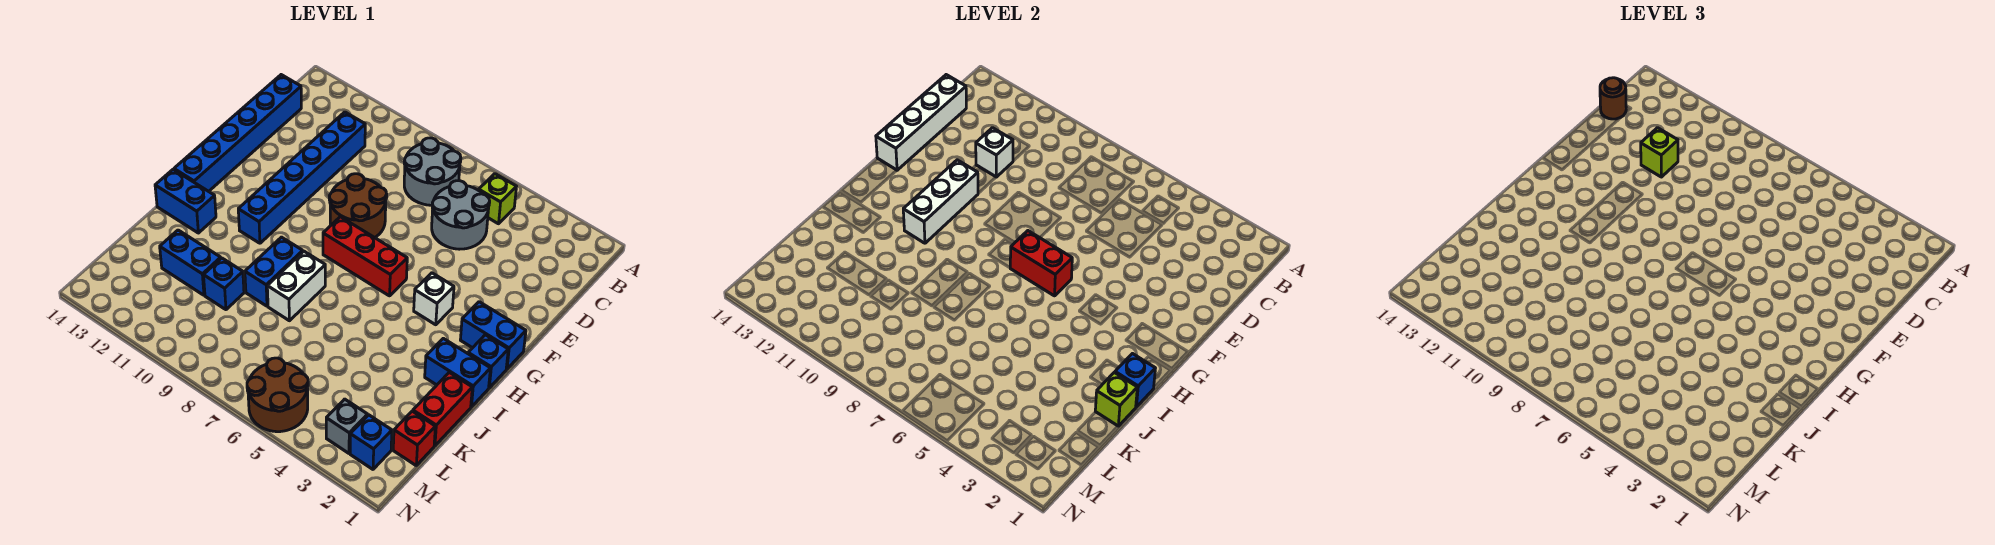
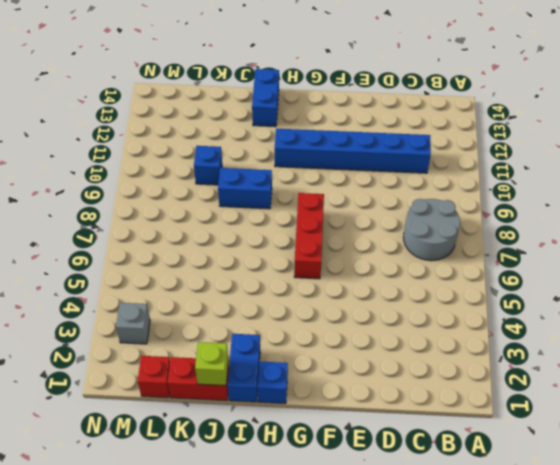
none -> lime brick B5 level 1
none -> grey round brick C5:D6 level 1
none -> blue brick C14:H14 level 1

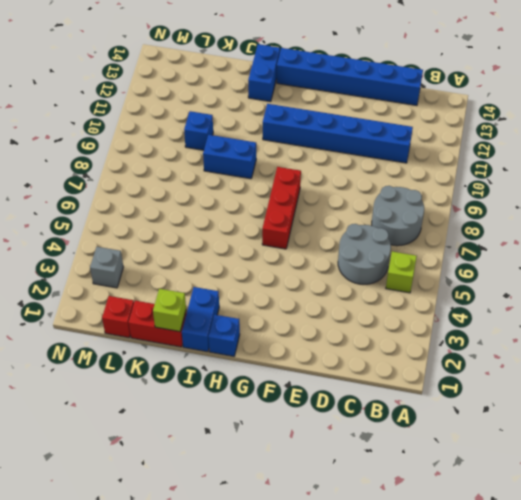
none -> brown round brick E8:F9 level 1
none -> blue brick G1:G2 level 1
none -> white brick G4 level 1

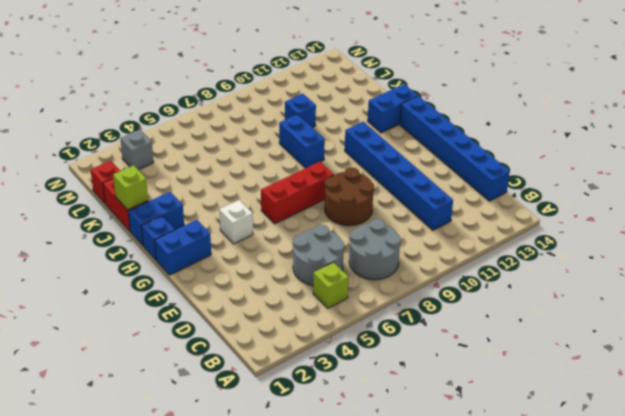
none -> white brick I8:J8 level 1
none -> blue brick K11:K12 level 1
none -> blue brick M2 level 1

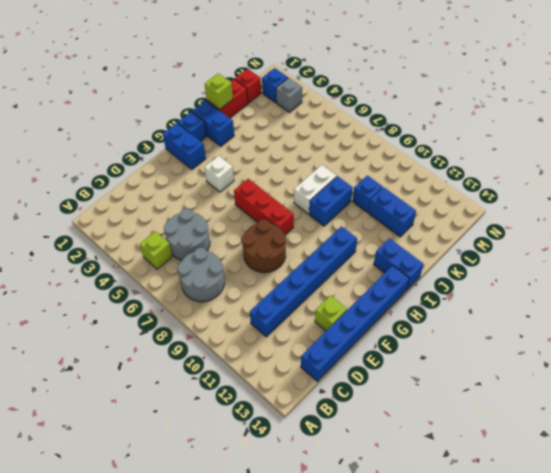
lime brick E13 level 1 -> lime brick D11 level 3
none -> brown round brick M5:N6 level 1
none -> white brick C14:F14 level 2
none -> white brick D11 level 2

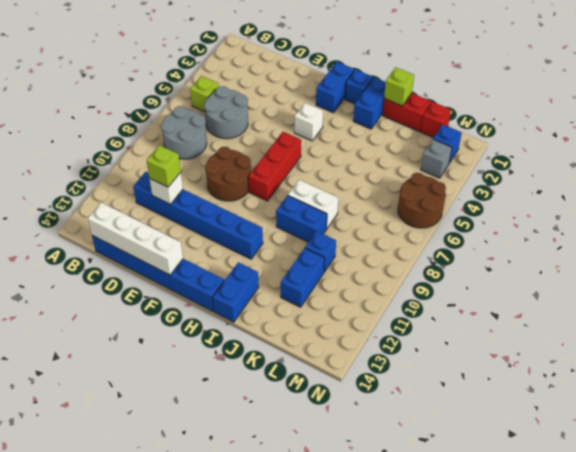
none -> white brick F11:H11 level 2
none -> red brick G6:G7 level 2
none -> blue brick I1 level 2

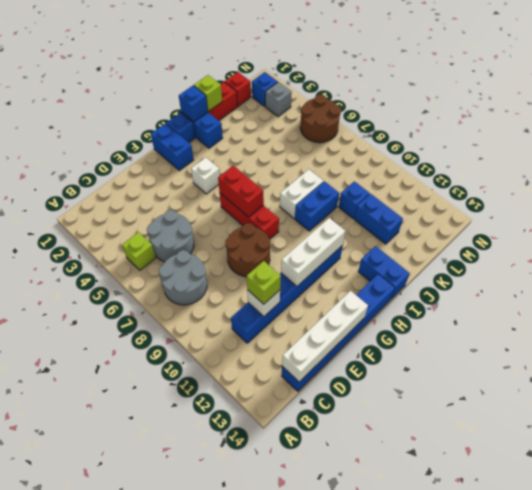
none -> brown round brick C14 level 3

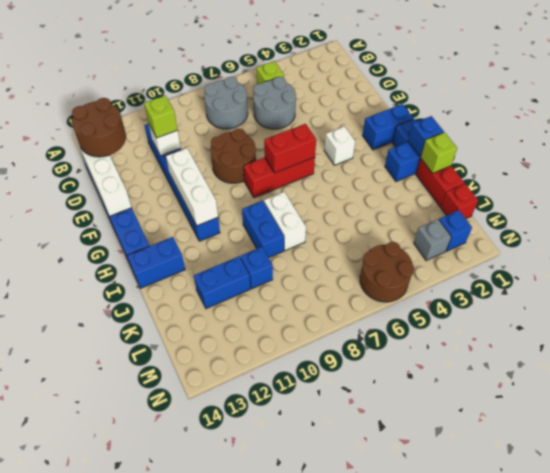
brown round brick C13:D14 level 3 -> brown round brick C14 level 3

